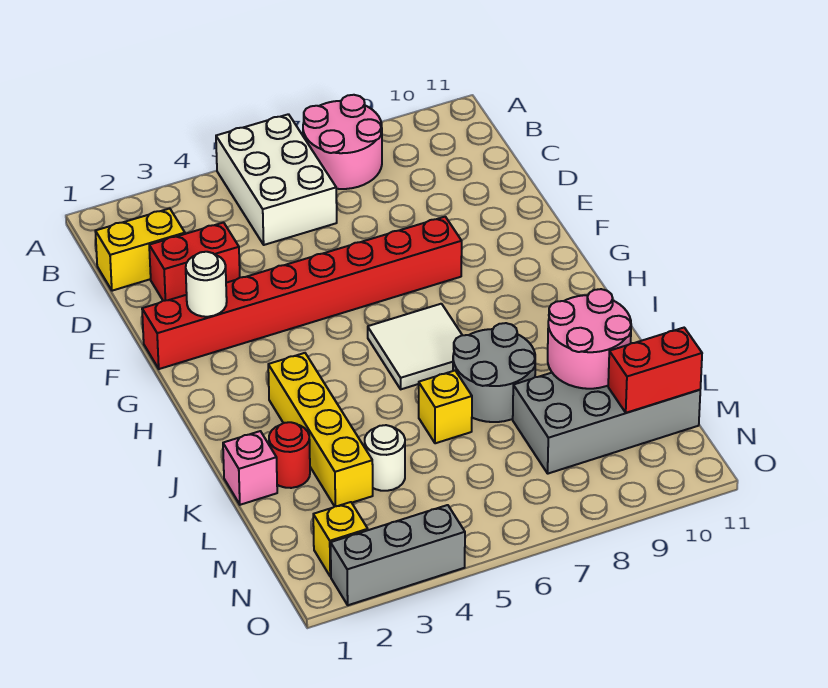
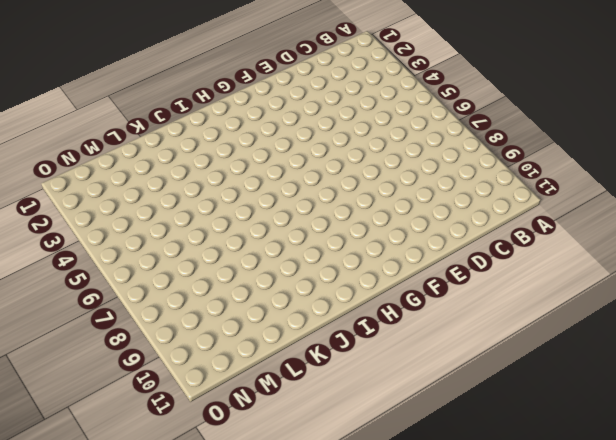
none -> white brick A5:C6 level 1
none -> pink round brick A7:B8 level 1
none -> yellow brick C1:C2 level 1

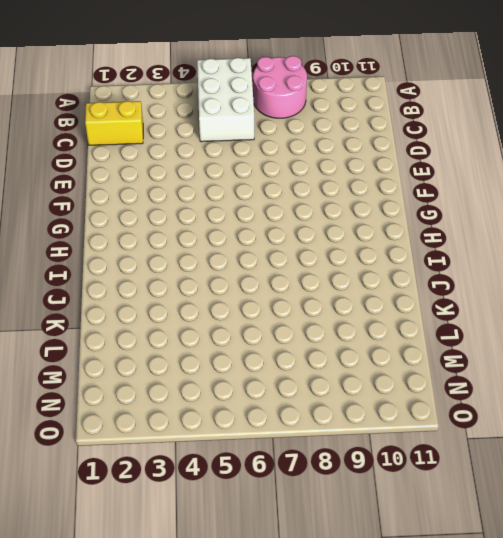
none -> red brick D2:D3 level 1
none -> red brick F1:F8 level 1
none -> white tile H6:I7 level 1

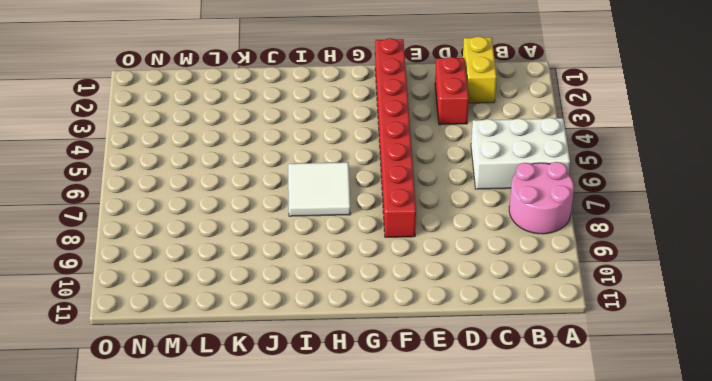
none -> yellow brick I3:L3 level 1
none -> grey round brick J7:K8 level 1
none -> pink brick K1 level 1

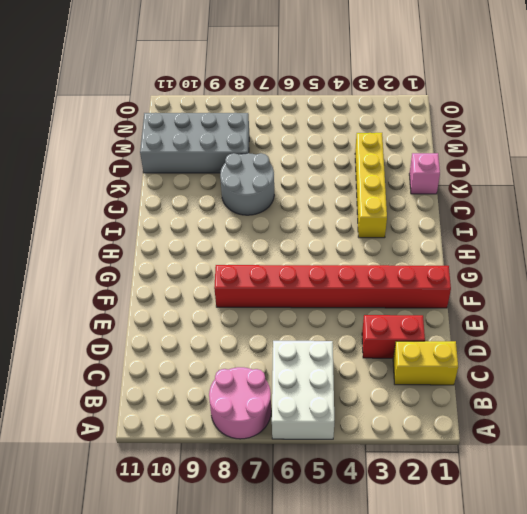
none -> white tile H6:I7 level 1
none -> red round brick K2 level 1
none -> yellow brick K6 level 1

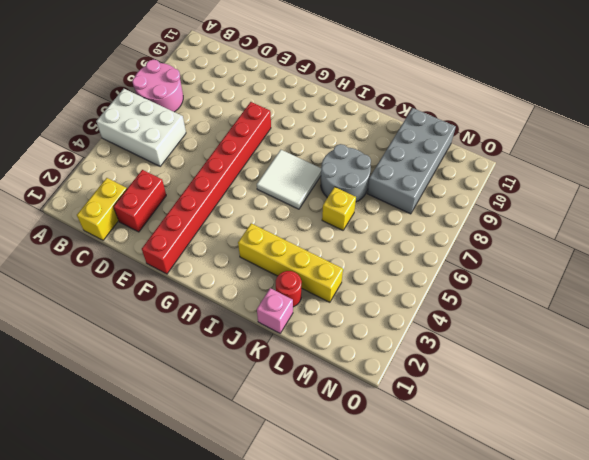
none -> white round brick L4 level 1
none -> yellow brick N2 level 1
none -> grey brick O2:O4 level 1

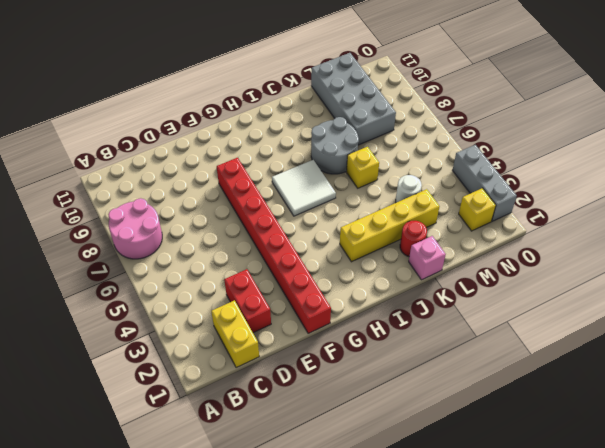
none -> white brick A5:C6 level 1
none -> white round brick F2 level 2
none -> pink round brick K9:L10 level 2

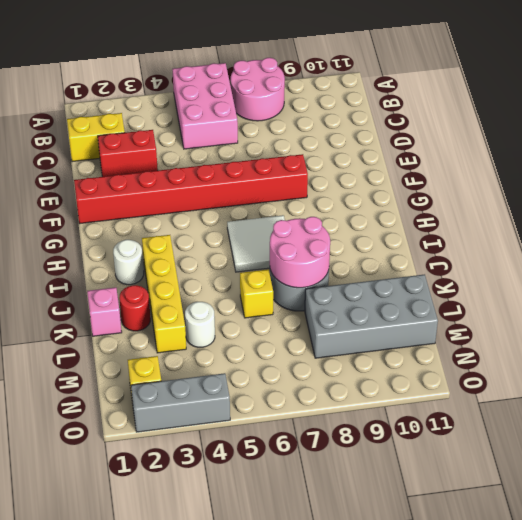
pink brick A5:C6 level 1 -> white brick A5:C6 level 1
white round brick I2 level 1 -> white round brick F2 level 2
pink round brick J7:K8 level 2 -> pink round brick K9:L10 level 2
none -> red brick M10:M11 level 2

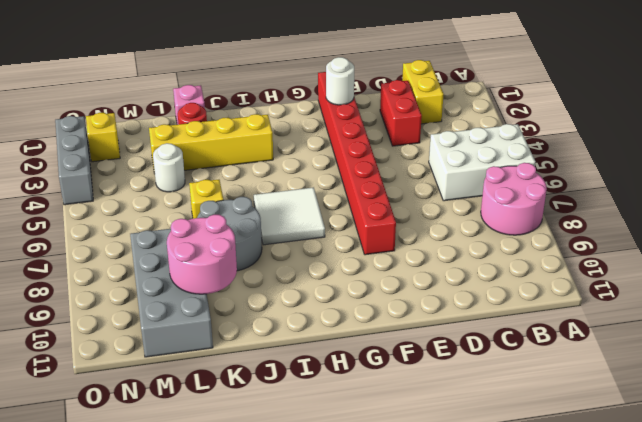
none -> red brick M10:M11 level 2

